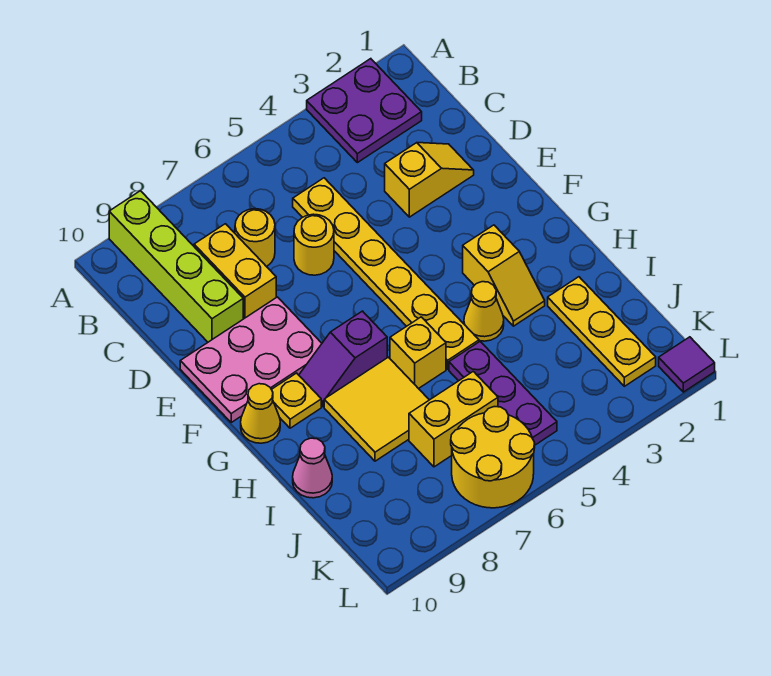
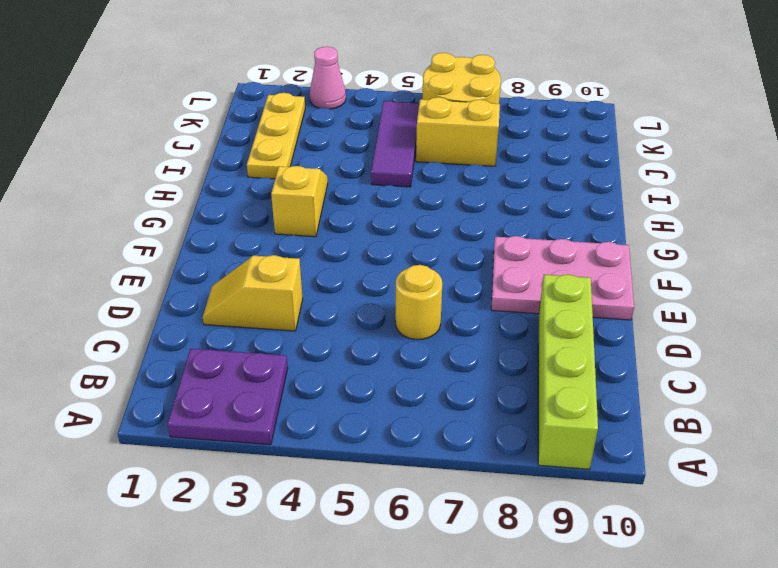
purple tile I5:K5 level 1 -> purple plate I5:K5 level 1
pink cone L3 level 1 -> pink cone I10 level 1
none -> yellow plate C5:H5 level 1
none -> yellow round brick C7 level 1
none -> yellow brick C8:D8 level 1

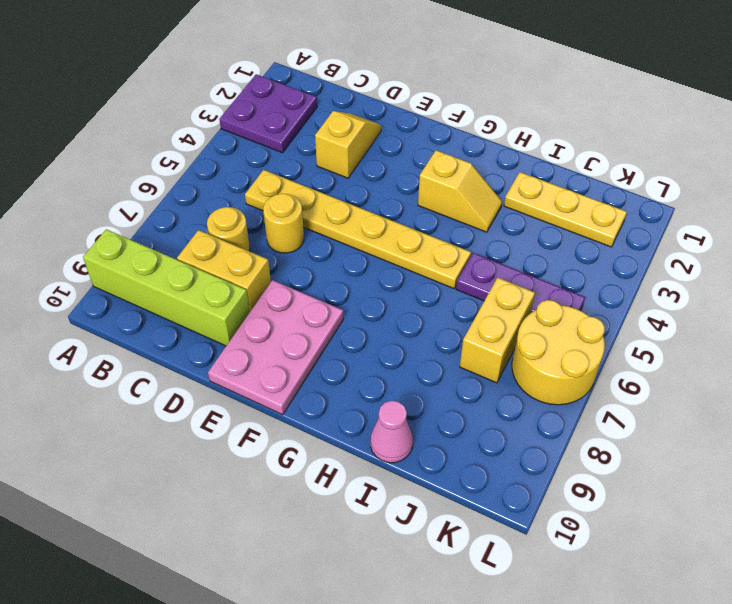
none -> purple slope G7:G8 level 1 top 7
none -> yellow plate G9 level 1
none -> yellow cone G10 level 1

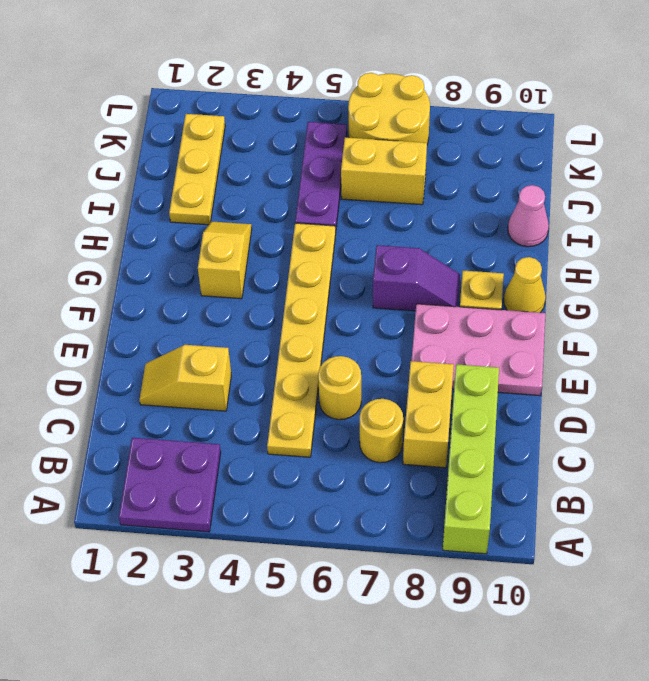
none -> yellow cone H4 level 1
none -> yellow brick H6 level 1
none -> yellow tile H7:I8 level 1

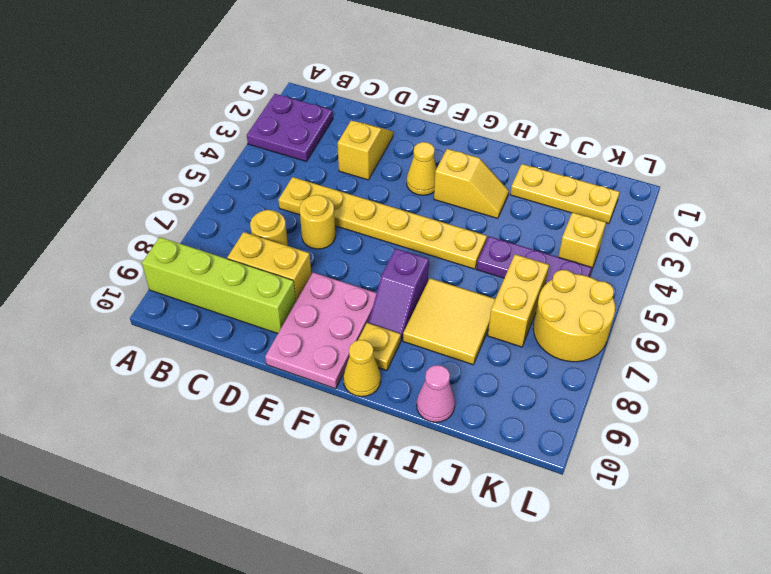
yellow cone F3 level 1 -> yellow cone H4 level 1
yellow brick K4 level 1 -> yellow brick H6 level 1
none -> purple tile L1 level 1

